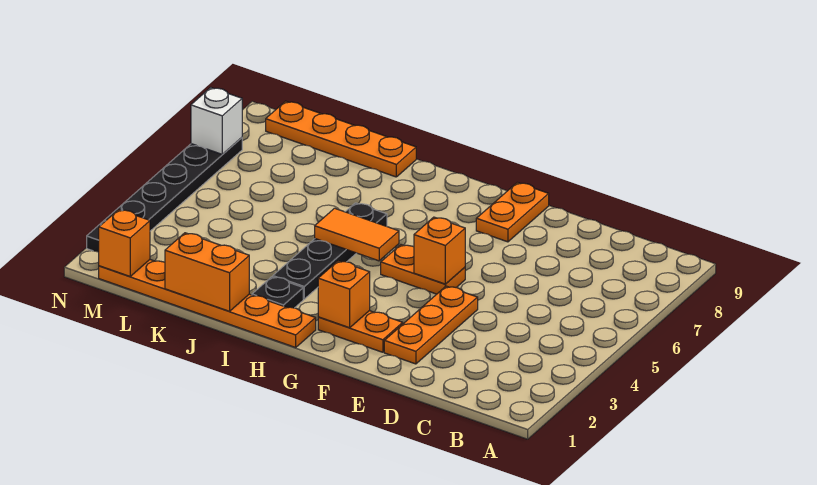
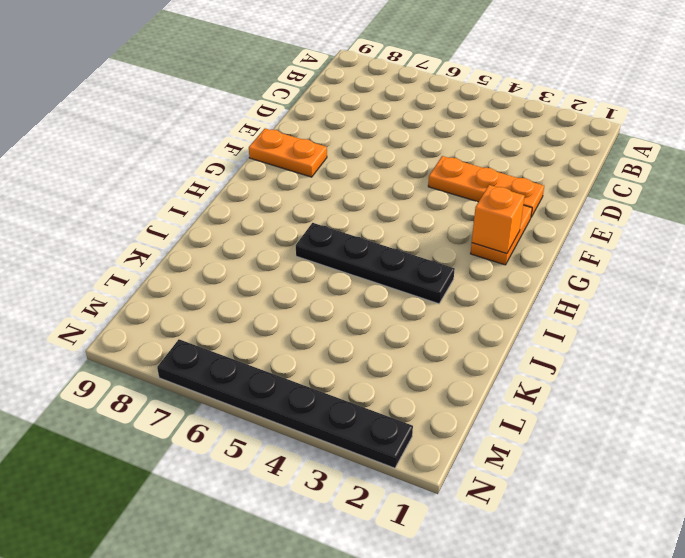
none -> orange plate F5:G5 level 1
none -> orange plate H1:M1 level 1
none -> black plate I2 level 1

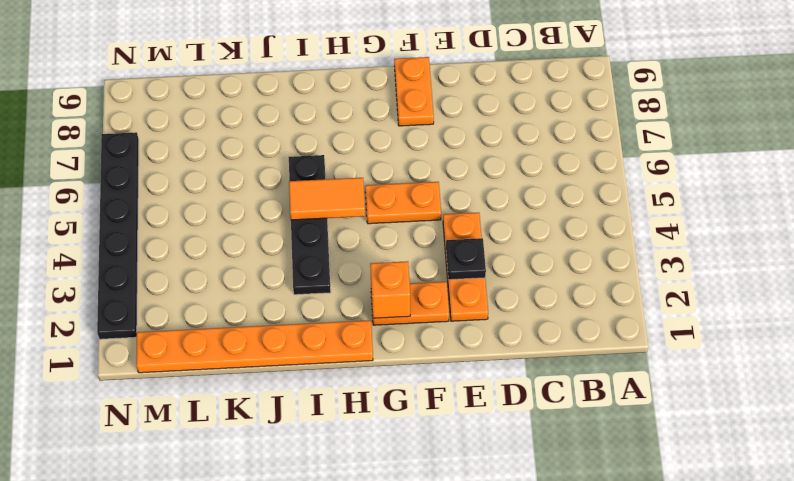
black plate E3 level 2 -> black plate I2 level 1
none -> orange plate J9:M9 level 1
none -> orange brick F5 level 2
none -> orange brick J1:K1 level 2

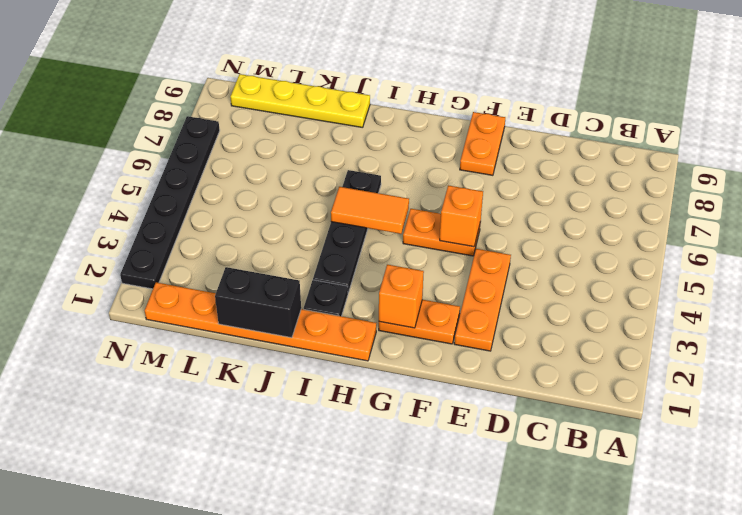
black brick J1:K1 level 2 -> orange brick J1:K1 level 2
yellow plate J9:M9 level 1 -> orange plate J9:M9 level 1
none -> orange brick M1 level 2
none -> white brick N7 level 2

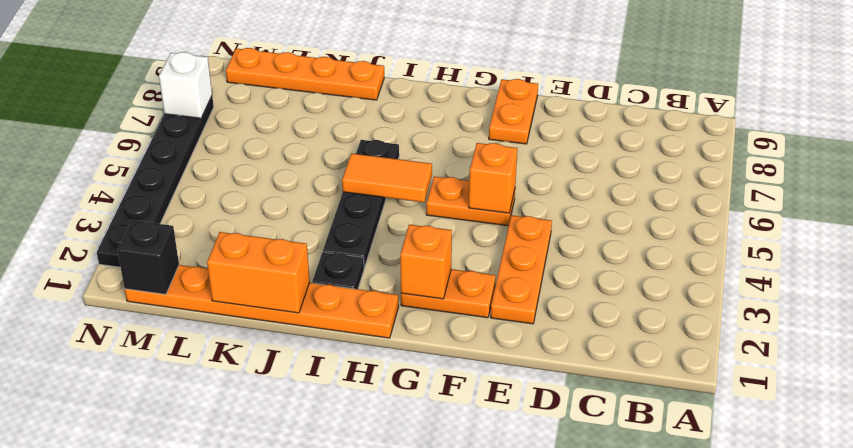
black brick M1 level 2 -> orange brick M1 level 2

